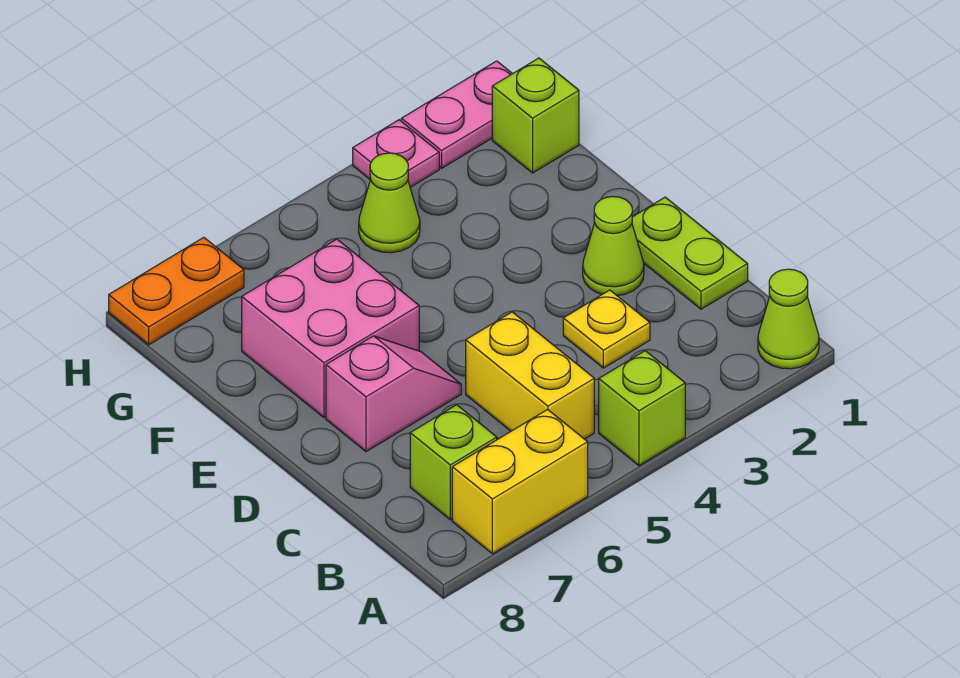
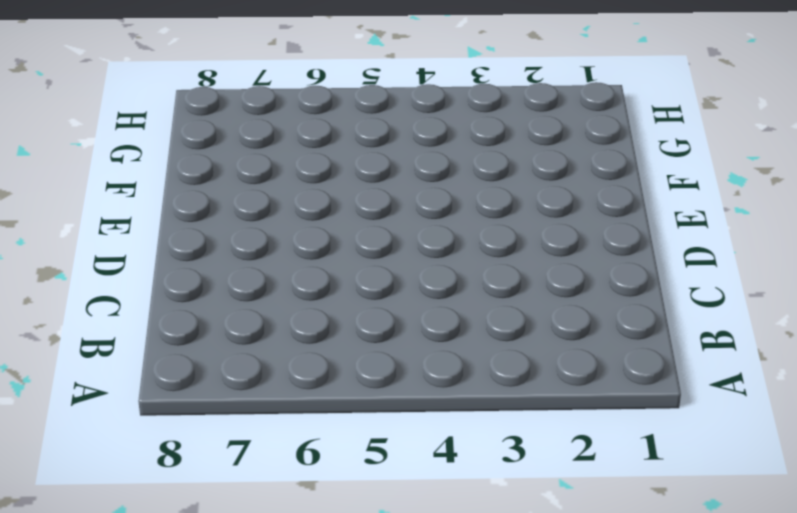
none -> lime cone A1 level 1
none -> lime brick A4 level 1
none -> yellow brick A6:A7 level 1

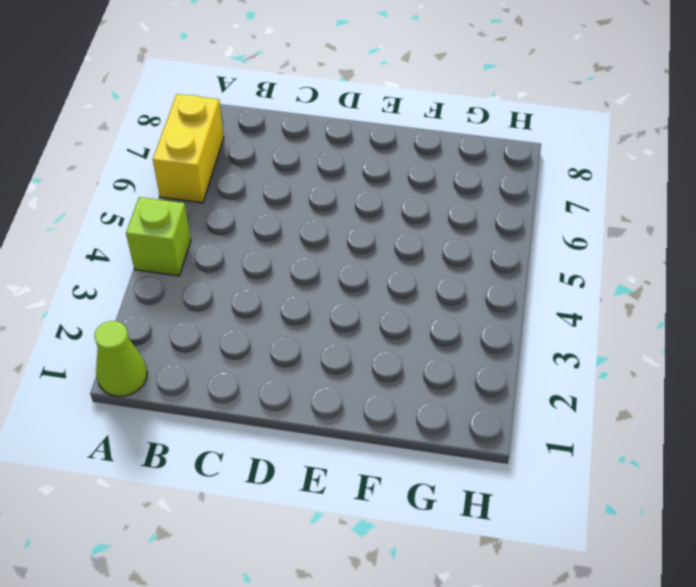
none -> yellow brick B5:C5 level 1
none -> lime brick B7 level 1
none -> lime plate C1:D1 level 1

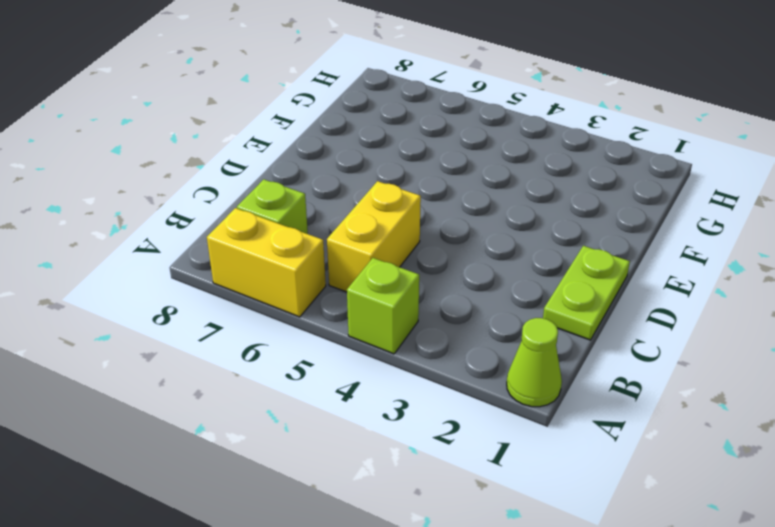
none -> yellow plate C3 level 1
none -> lime cone D2 level 1
none -> pink slope D6:D7 level 1 top 7

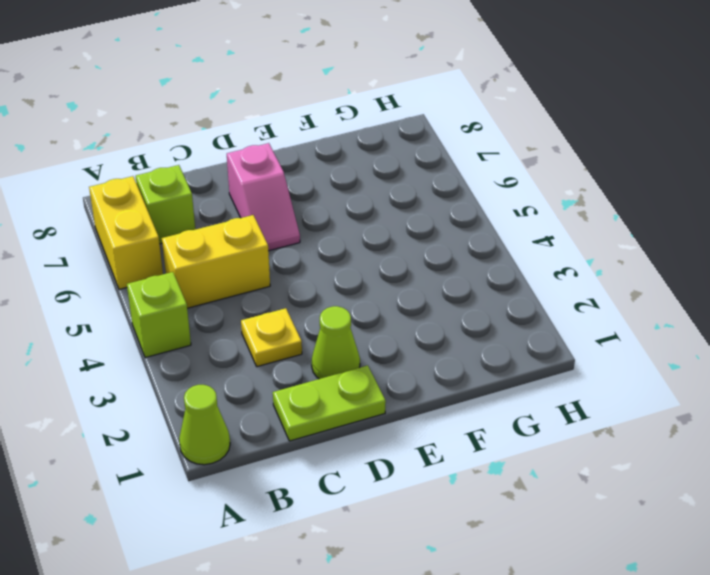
none -> pink brick E6:F7 level 1
none -> lime brick G1 level 1
none -> lime cone G4 level 1

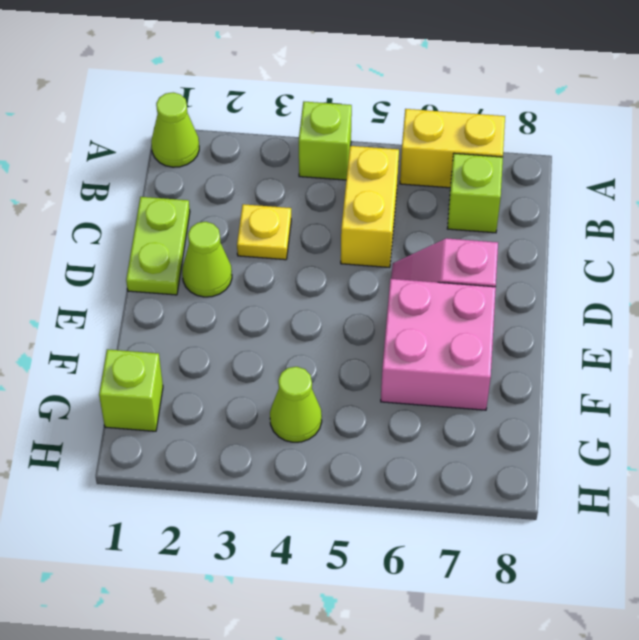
none -> pink plate H1:H2 level 1
none -> pink plate H3 level 1
none -> orange plate H7:H8 level 1

